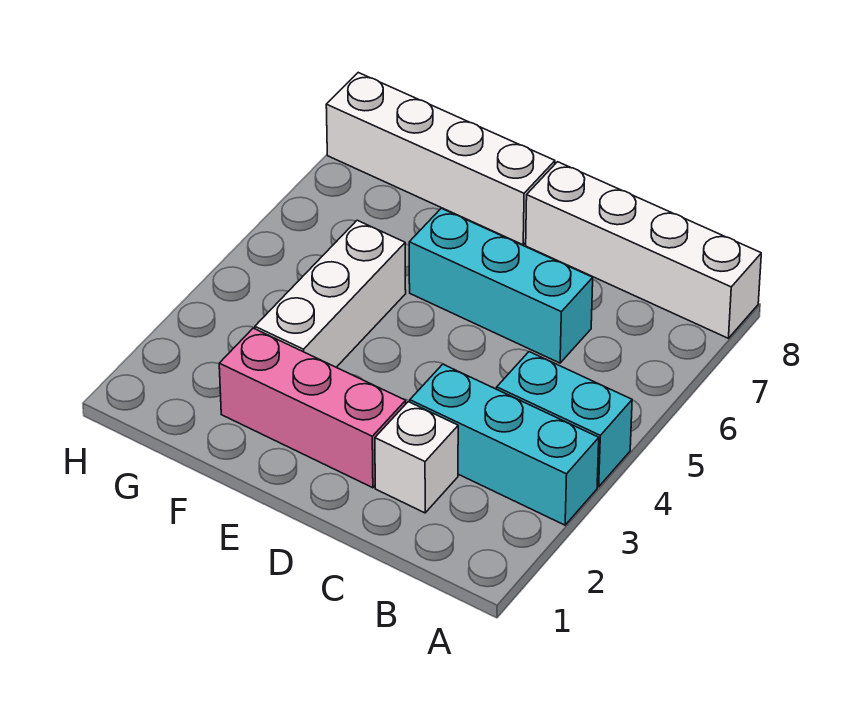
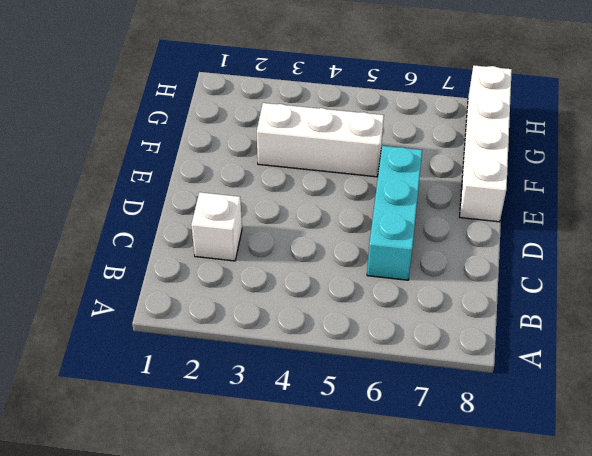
none -> cyan brick A3:C3 level 1
none -> cyan brick A4:B4 level 1

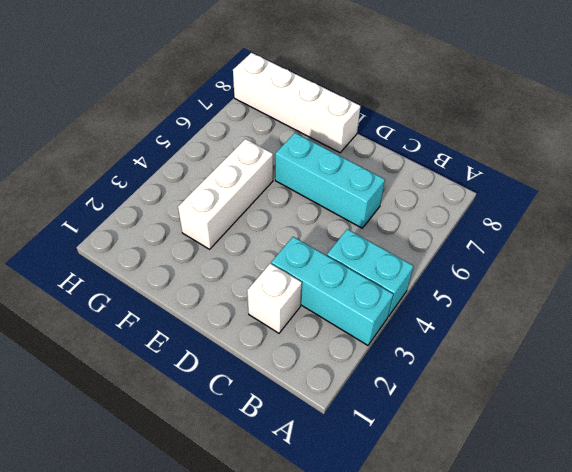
none -> white brick A8:D8 level 1
none -> pink brick D2:F2 level 1

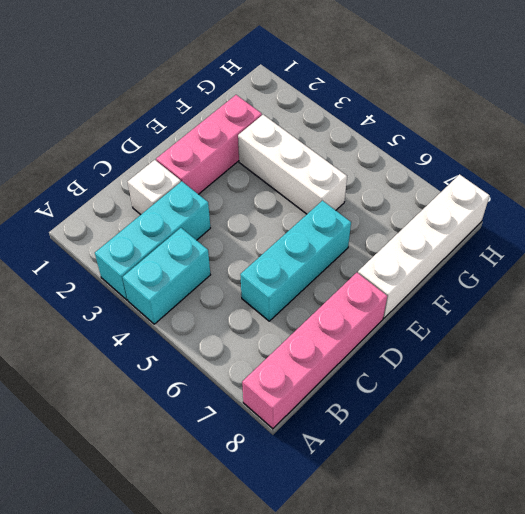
pink brick A8:D8 level 1 -> white brick A8:D8 level 1

